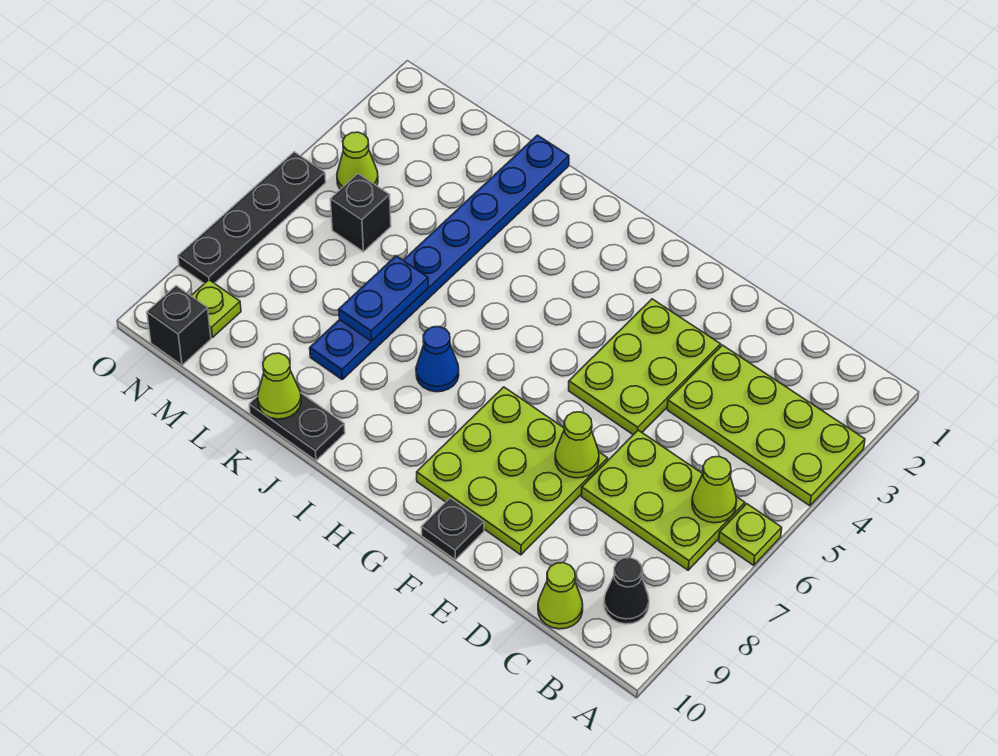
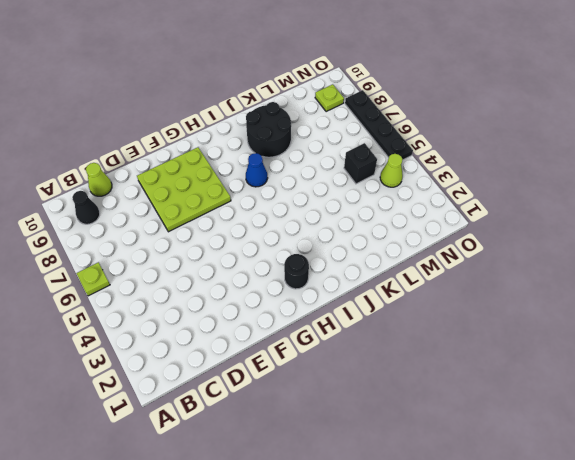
black round brick H2 level 1 -> none
black round brick J8:K9 level 1 -> blue plate K1:K8 level 1
none -> lime plate A3:D4 level 1
none -> lime plate B6:D7 level 1
none -> lime plate E3:F5 level 1

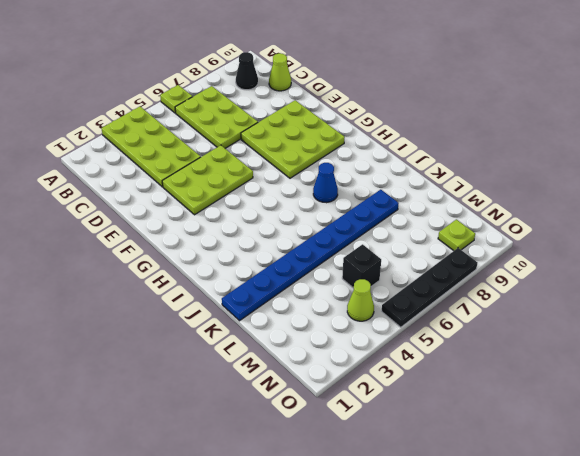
none -> black plate F10 level 1
none -> black plate J10:K10 level 1
none -> black brick N10 level 1

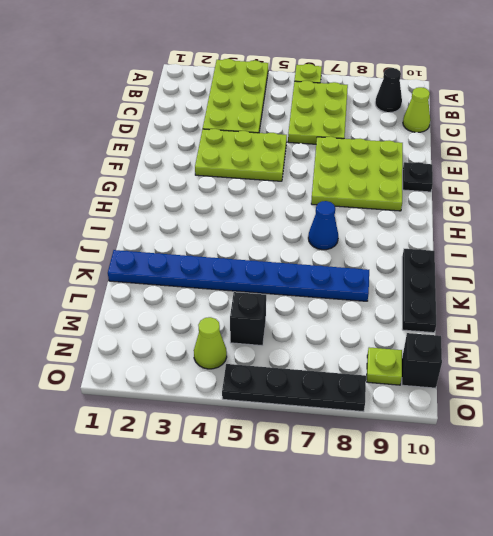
black plate J10:L10 level 1 -> black plate J10:K10 level 1
none -> lime cone B6 level 2
none -> lime cone E7 level 2
none -> blue plate K6:K7 level 2

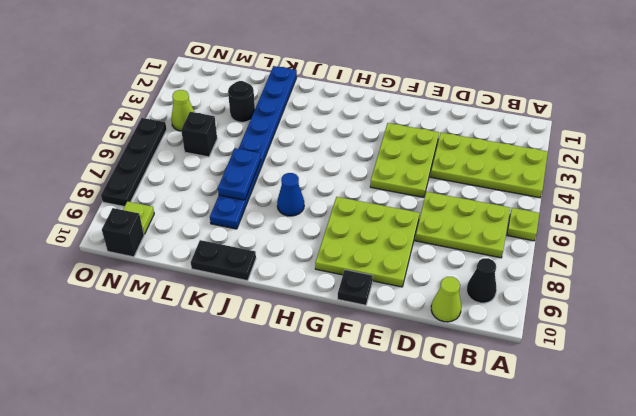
black round brick L3 level 1 -> none
none -> lime cone B6 level 2
none -> lime cone E7 level 2
none -> lime cone K10 level 2

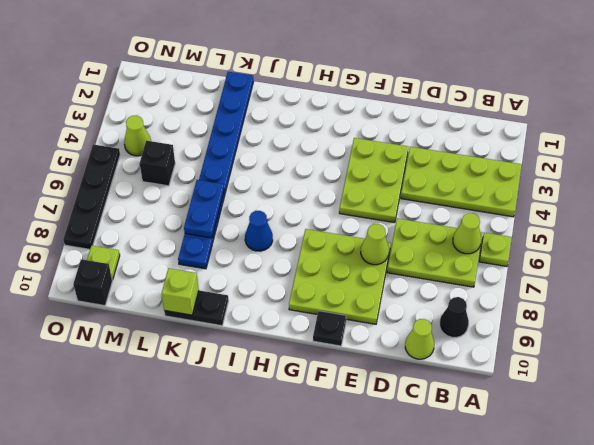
lime brick K10 level 2 -> lime cone K10 level 2

